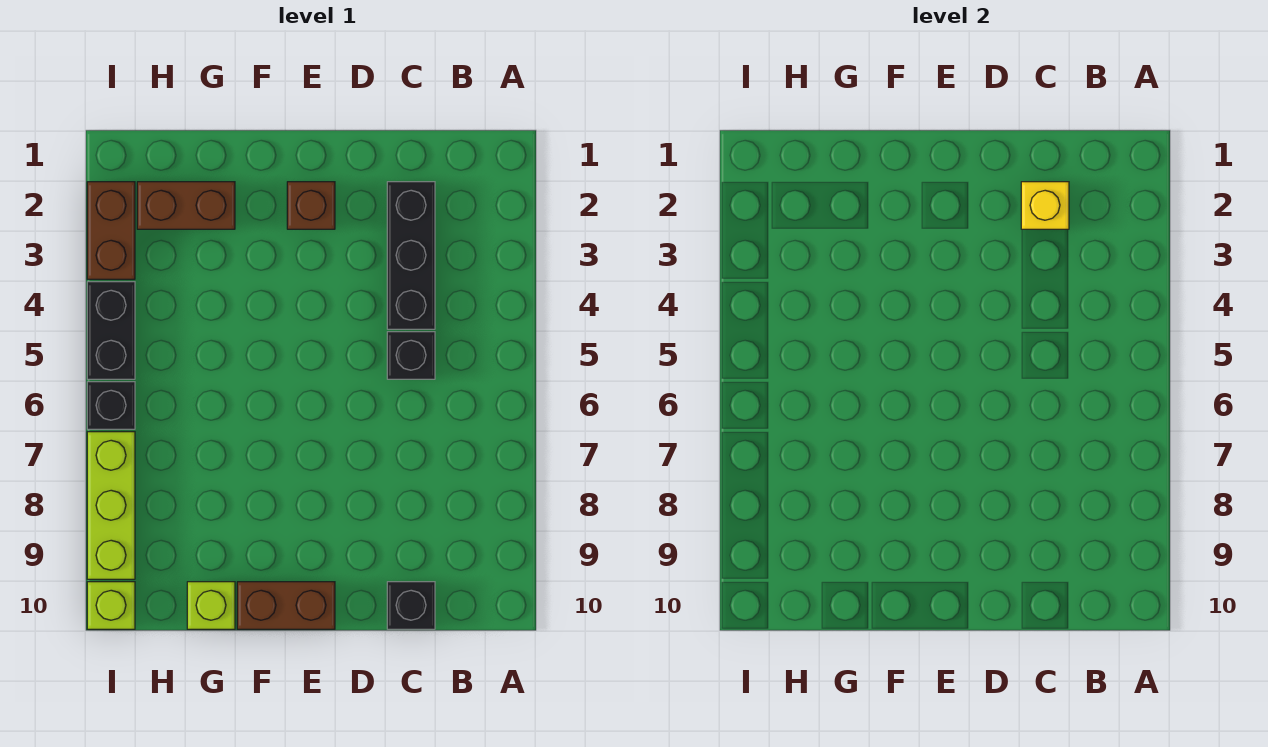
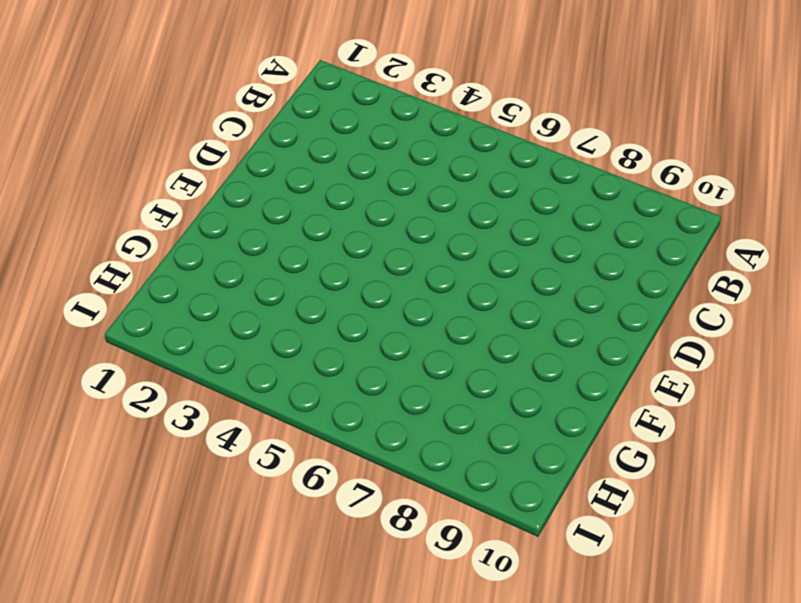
none -> black brick C2:C4 level 1
none -> black brick C5 level 1
none -> black brick C10 level 1

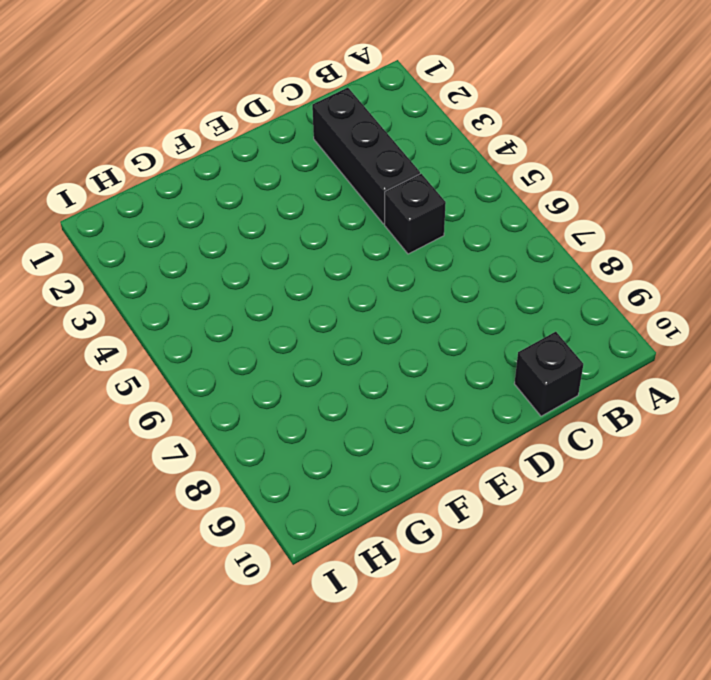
none -> brown brick E2 level 1
none -> brown brick E10:F10 level 1
none -> brown brick G2:H2 level 1

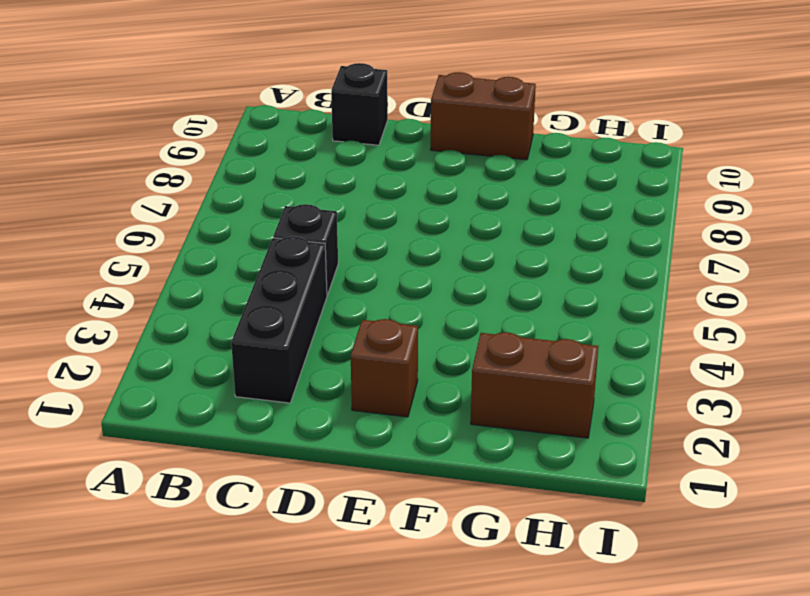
none -> lime brick G10 level 1
none -> brown brick I2:I3 level 1
none -> black brick I4:I5 level 1

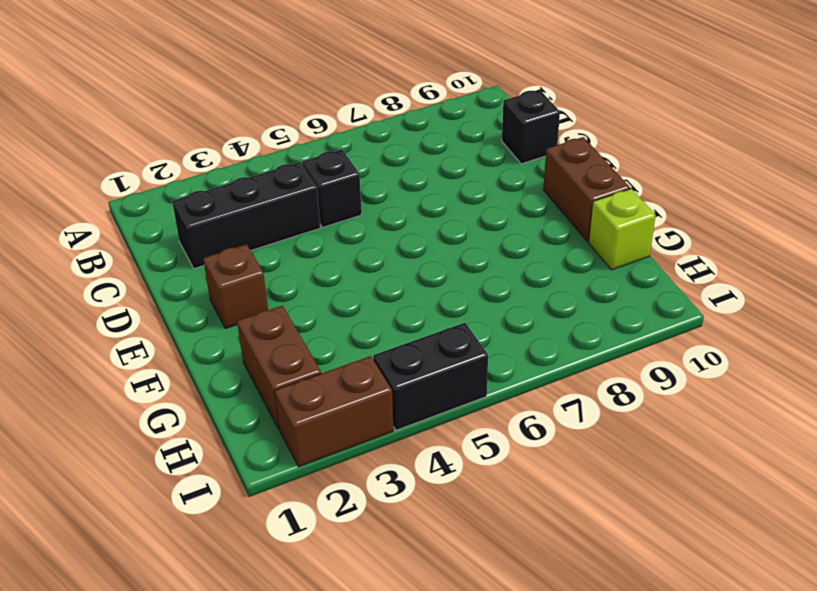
none -> black brick I6 level 1
none -> lime brick I7:I9 level 1
none -> lime brick I10 level 1

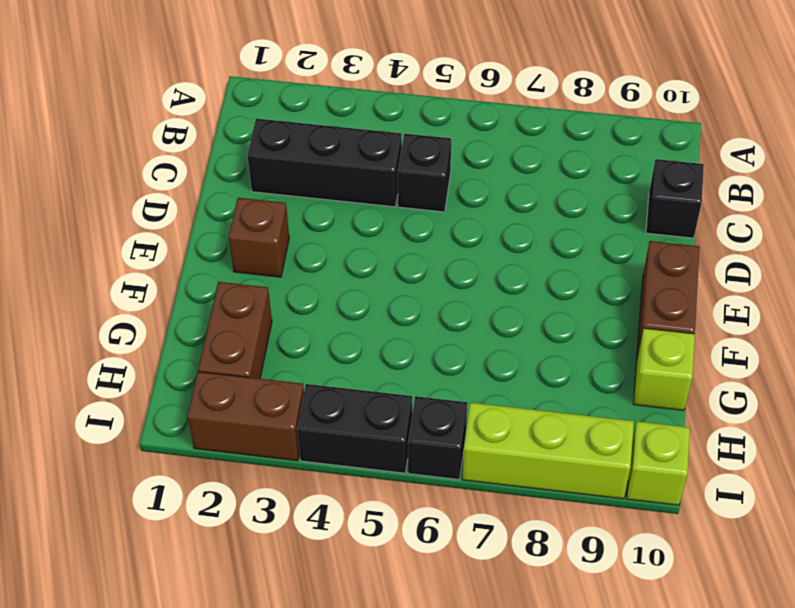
none -> yellow brick C2 level 2

